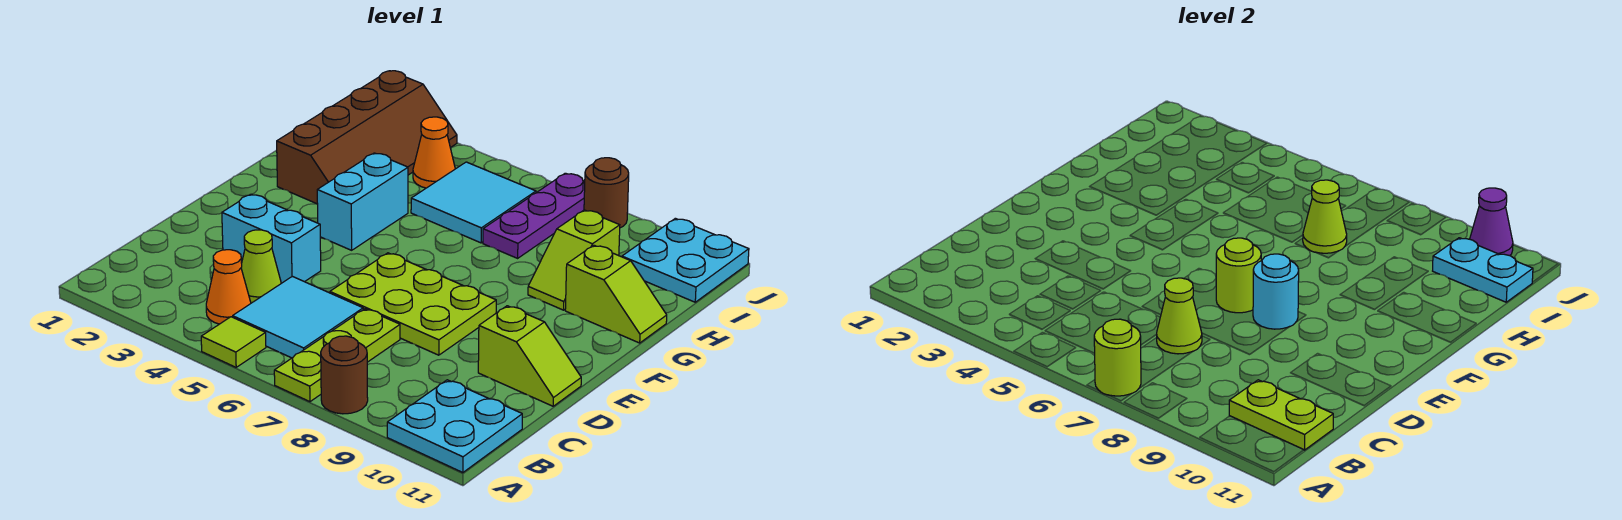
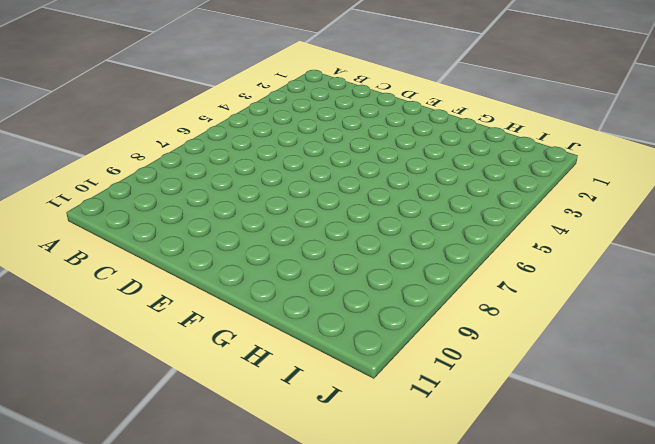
none -> lime tile A5 level 1
none -> lime plate A7:C7 level 1
none -> brown round brick A8 level 1

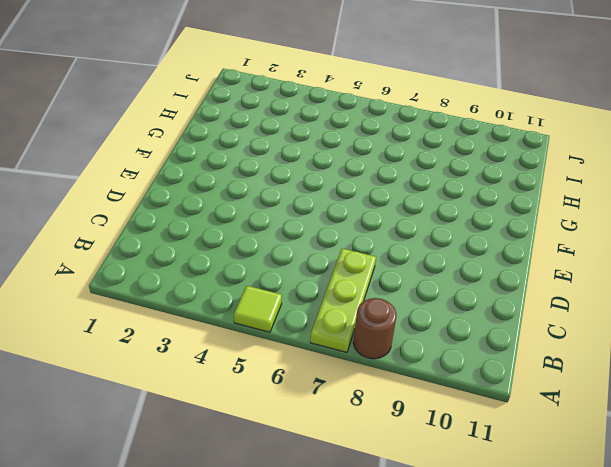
none -> cyan plate A10:B11 level 1
none -> orange cone B4 level 1
none -> cyan tile B5:C6 level 1

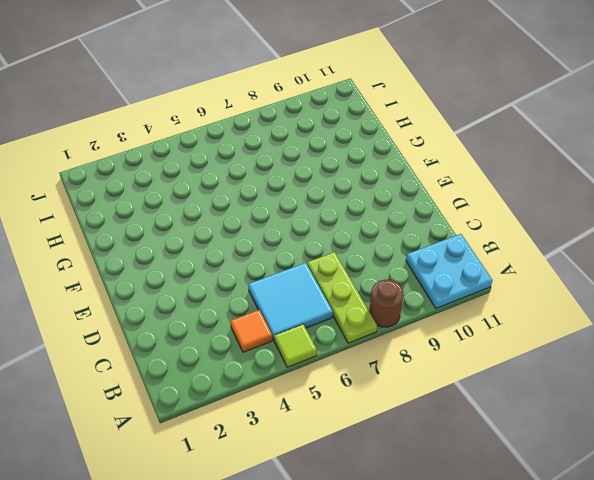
orange tile B4 level 1 -> orange cone B4 level 1
none -> lime cone C4 level 1
none -> cyan brick D3:D4 level 1
none -> lime plate D6:E8 level 1

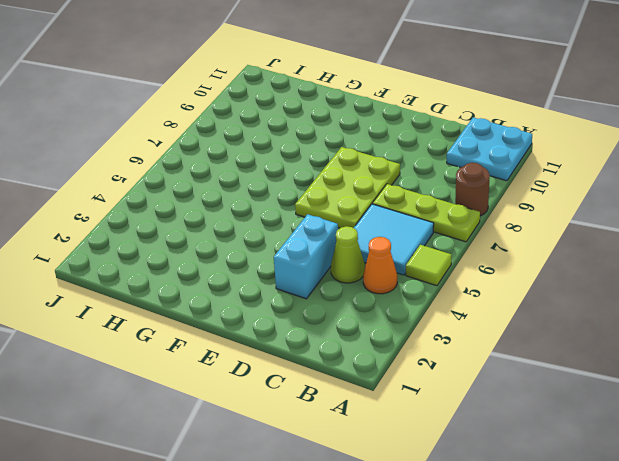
none -> lime slope D10:D11 level 1 top 10
none -> cyan brick F4:G4 level 1
none -> brown slope G2:J3 level 1 top 2

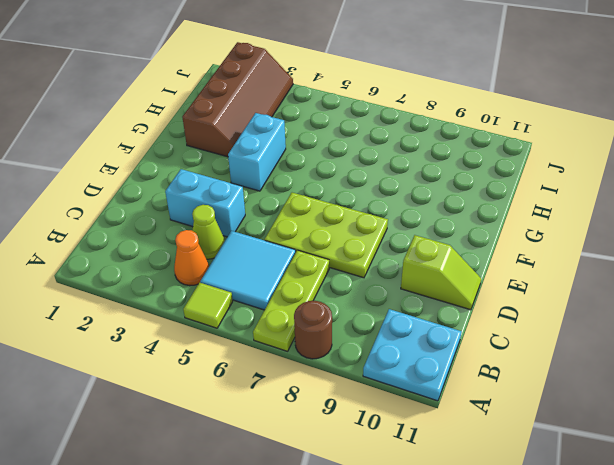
none -> lime slope G9:H9 level 1 top H
none -> lime slope G10:G11 level 1 top 10
none -> cyan tile H5:I6 level 1

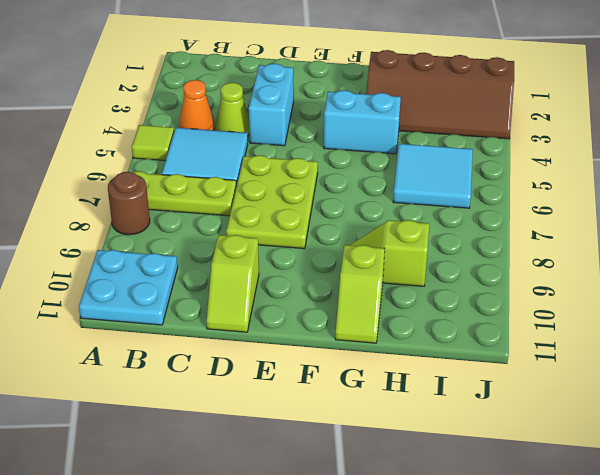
none -> purple plate H7:J7 level 1
none -> orange cone I4 level 1
none -> cyan plate I10:J11 level 1

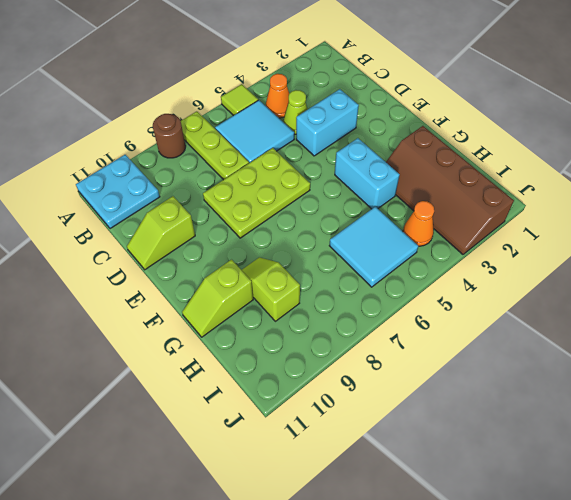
none -> purple plate H7:J7 level 1
none -> cyan plate I10:J11 level 1
none -> brown round brick J8 level 1

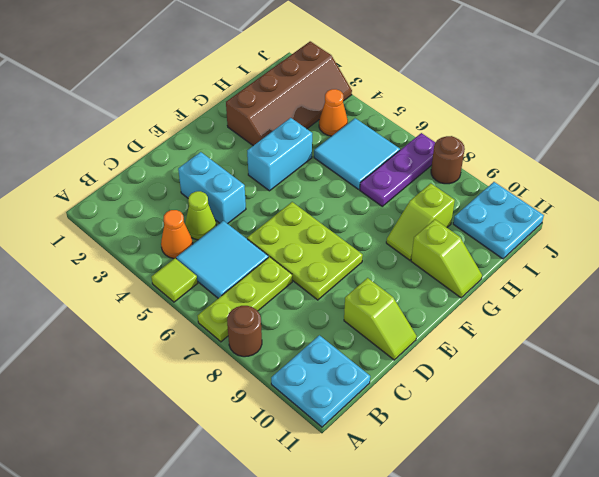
none -> lime round brick A7 level 2
none -> lime plate B10:B11 level 2
none -> lime cone C7 level 2

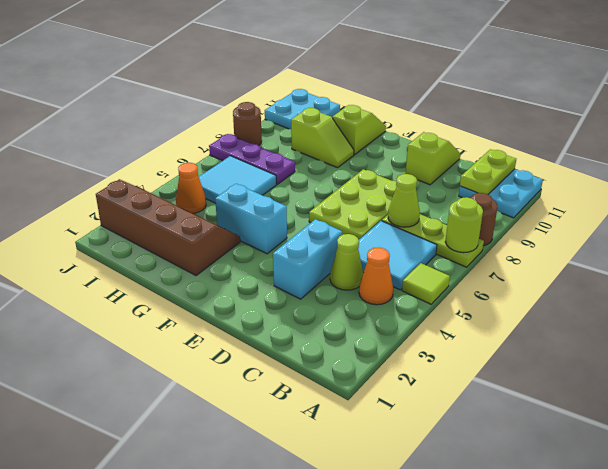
none -> lime round brick E7 level 2
none -> cyan round brick E8 level 2
none -> lime cone H7 level 2

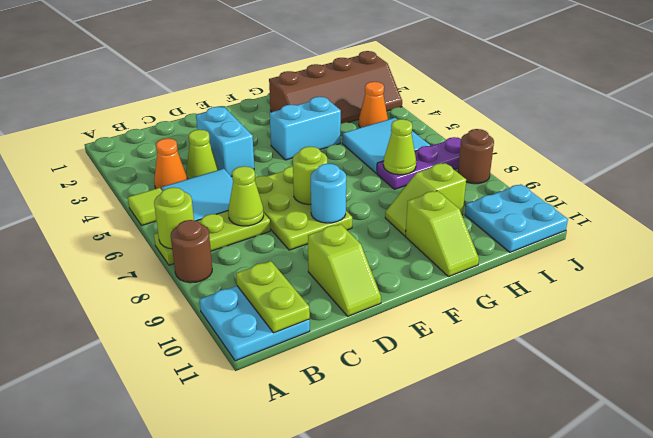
none -> cyan plate I10:I11 level 2
none -> purple cone J10 level 2

